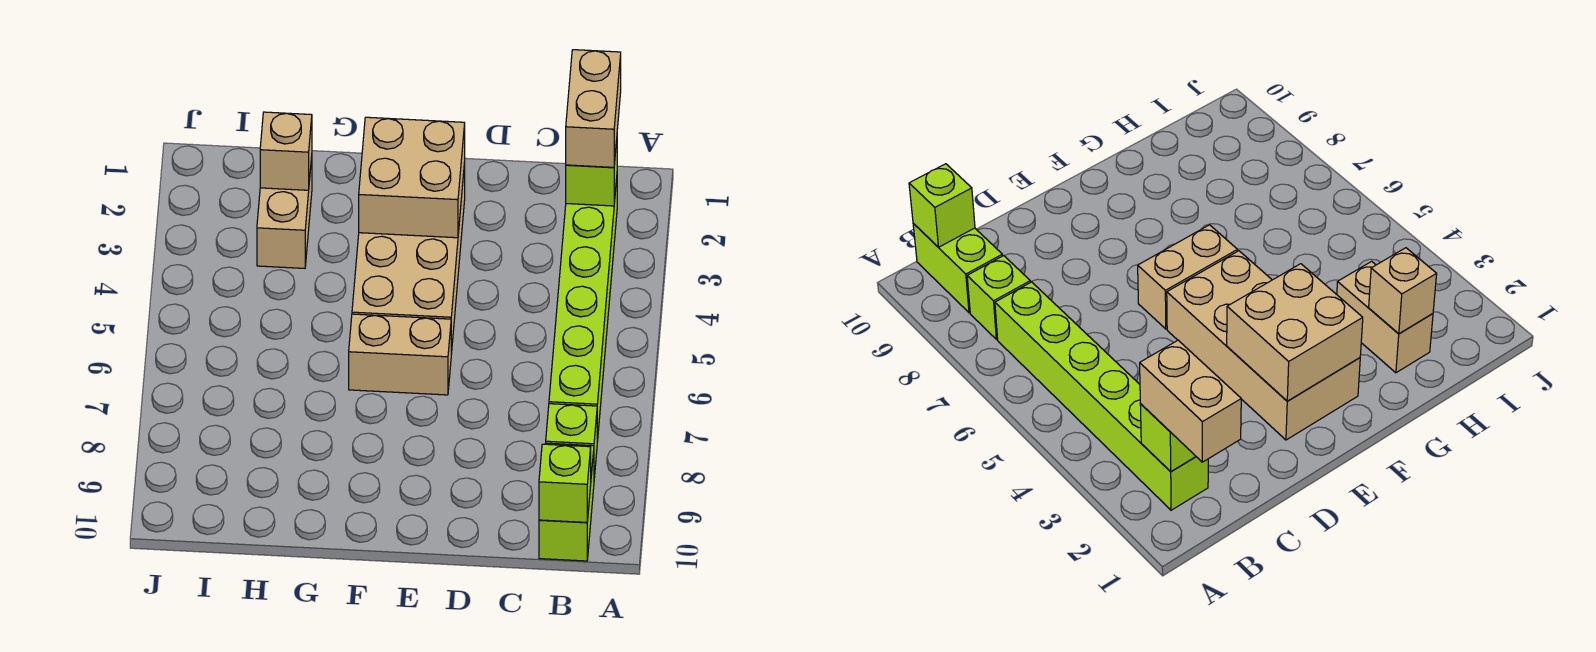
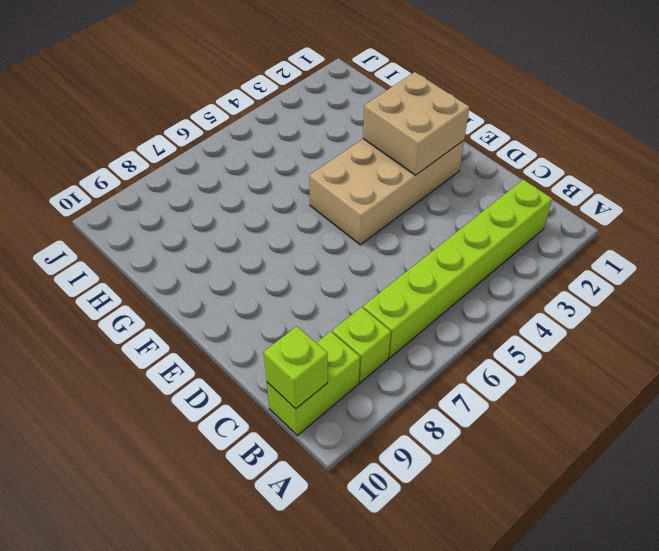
none -> tan brick E6:F6 level 1
none -> tan brick H2:H3 level 1

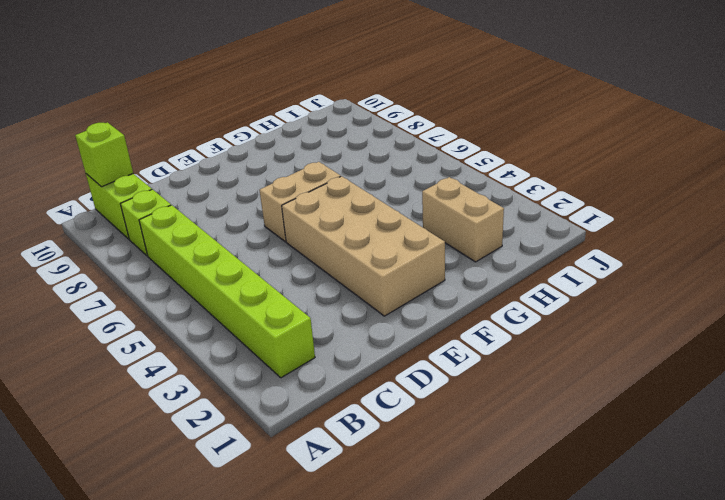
none -> lime brick B2 level 2
none -> tan brick E2:F3 level 2

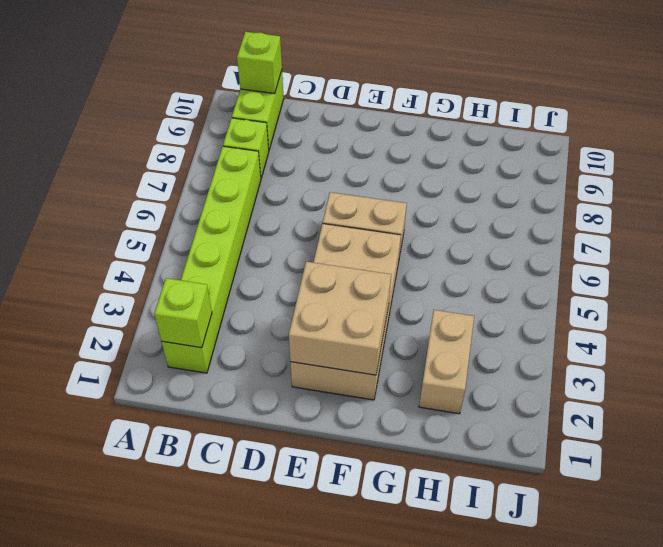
none -> tan brick H2 level 2
none -> tan brick B1:B2 level 3

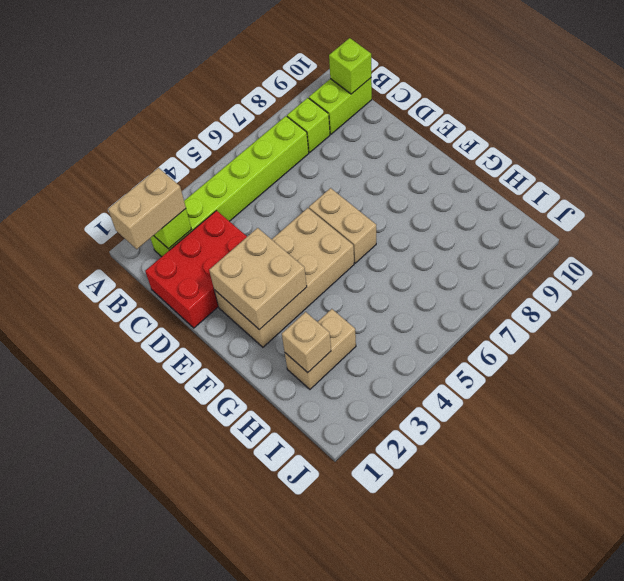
red brick C1:D3 level 1 -> none

